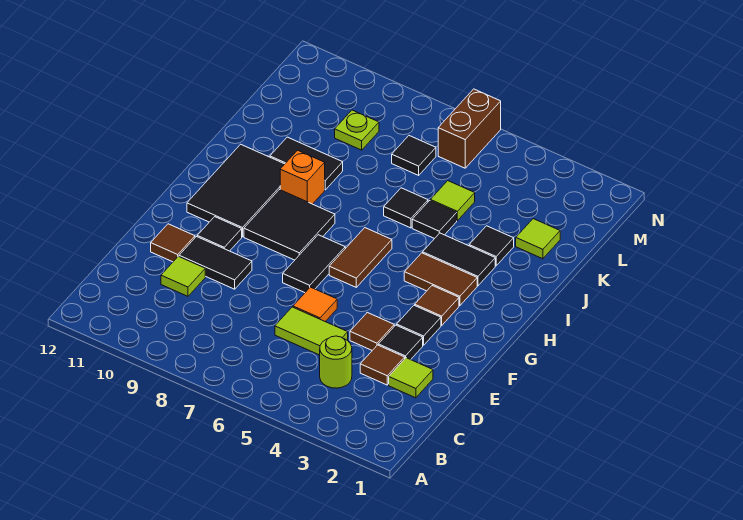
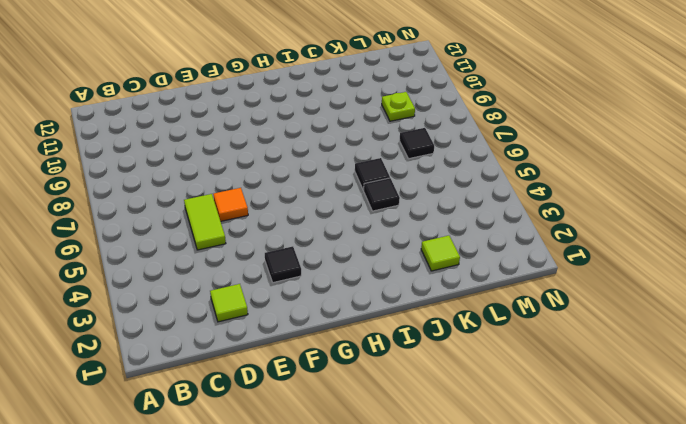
none -> lime round brick C4 level 1
none -> brown tile D3 level 1
none -> lime tile D10 level 1

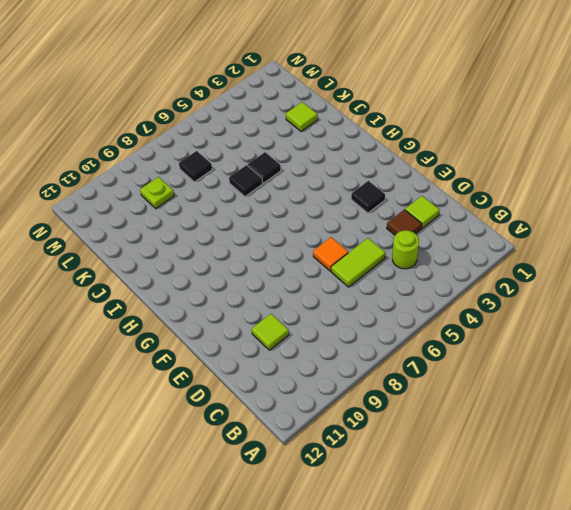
none -> black tile E3 level 1
none -> brown tile E4 level 1
none -> black tile E9:E10 level 1

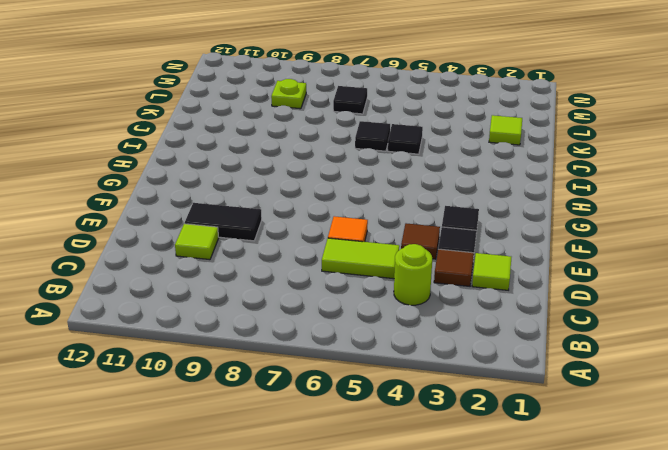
none -> brown tile E11 level 1
none -> black tile F7:G7 level 1
none -> black tile F10 level 1

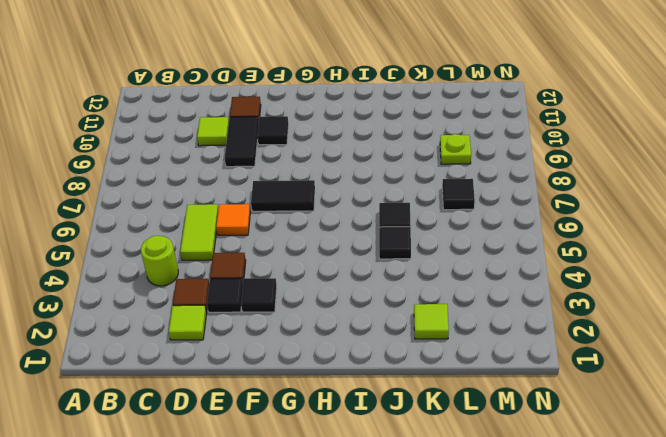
none -> brown tile G3 level 1
none -> brown tile G6:H6 level 1
none -> black tile G8:H9 level 1

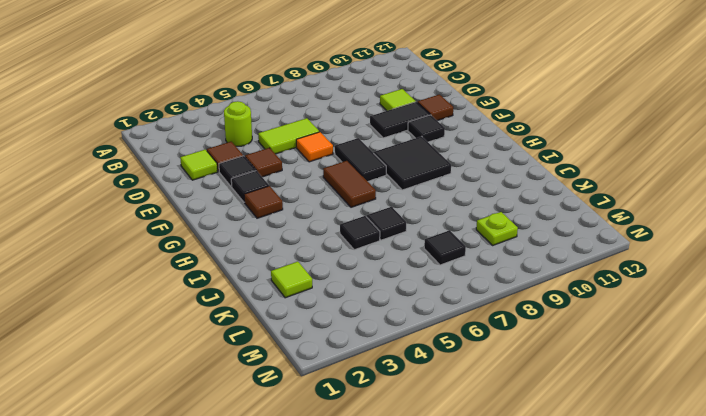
none -> black tile G10:I11 level 1
none -> brown tile H3:H4 level 1
none -> black tile I3:I4 level 1

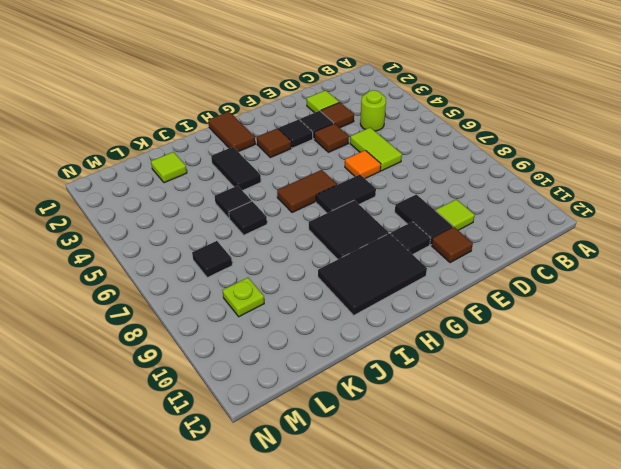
brown tile H1:H2 level 1 -> brown tile H3:H4 level 1
none -> orange brick I9 level 1
none -> black tile J3 level 1
none -> black tile J9:J10 level 1

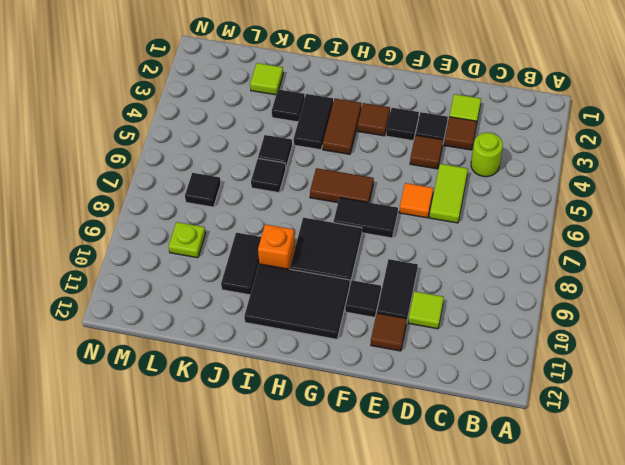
none -> lime tile K5 level 1
none -> brown brick M6:N6 level 1

